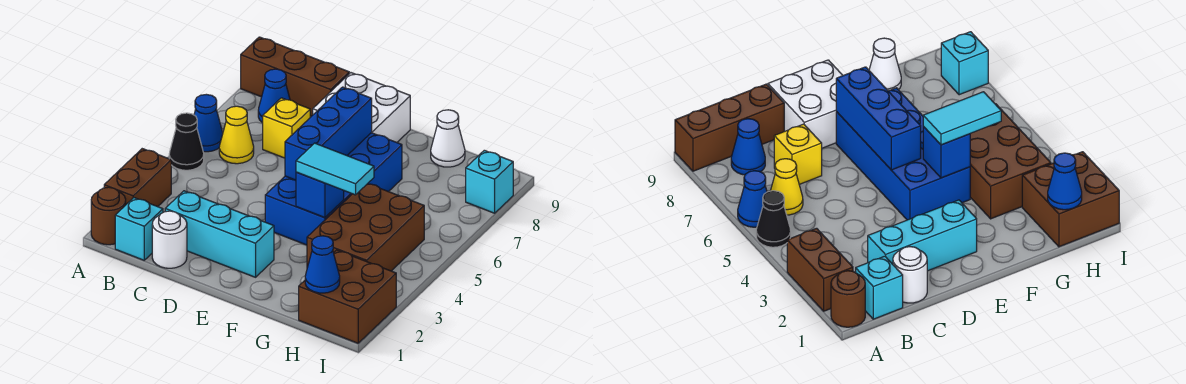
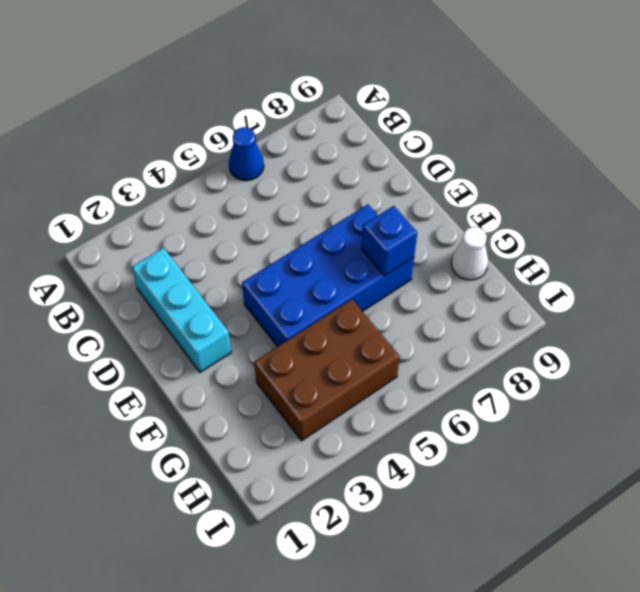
blue brick F7 level 2 -> blue brick F4 level 2
none -> brown round brick A1 level 1
none -> brown brick A2:A3 level 1
none -> black cone A5 level 1

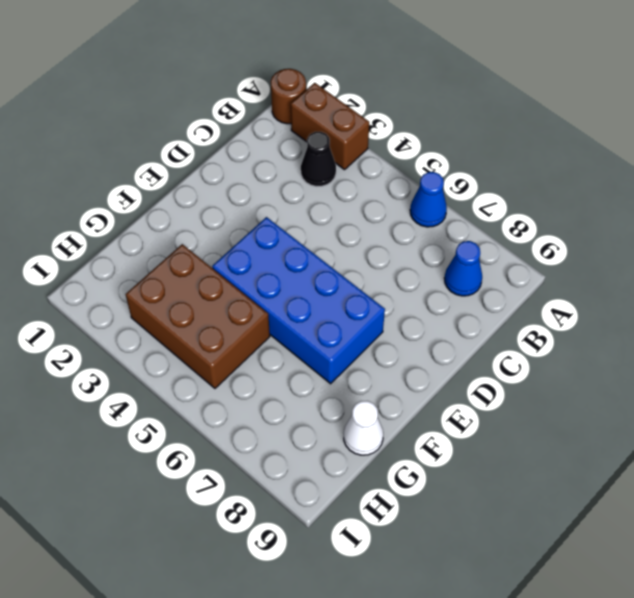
black cone B3 level 1 -> black cone A5 level 1
none -> brown brick A9:C9 level 1
none -> cyan brick B1 level 1
none -> yellow cone B6 level 1

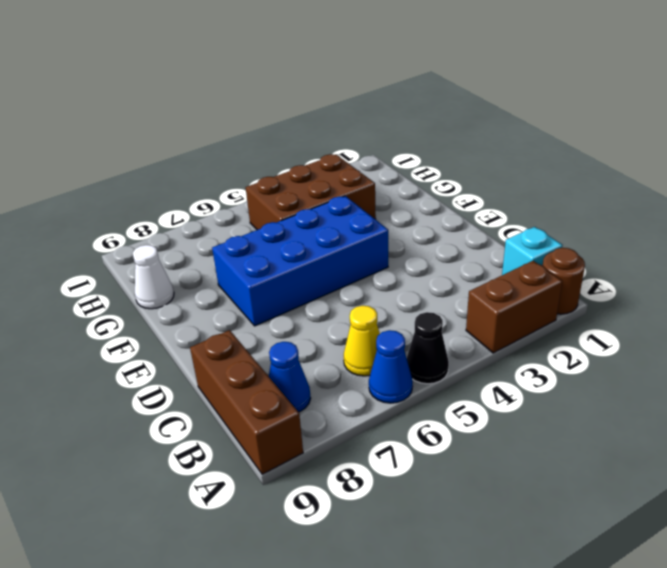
none -> white round brick C1 level 1
none -> cyan brick C2:E2 level 1
none -> yellow brick C7 level 1

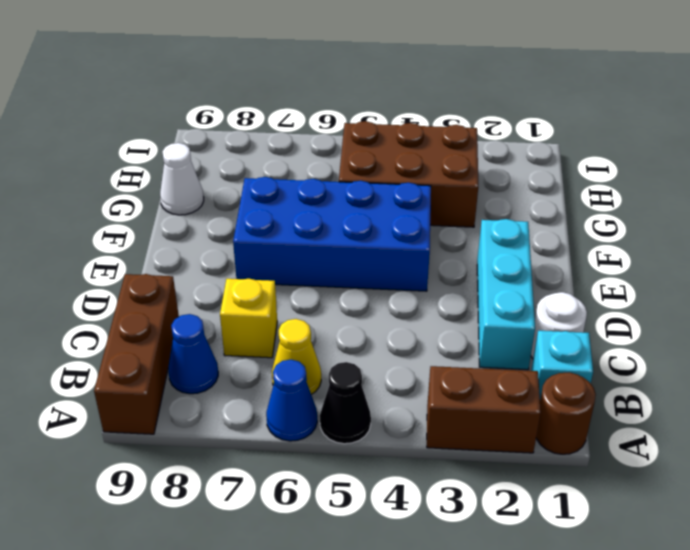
none -> white brick D8:E9 level 1
none -> brown brick H1:I2 level 1
none -> cyan brick I8 level 1

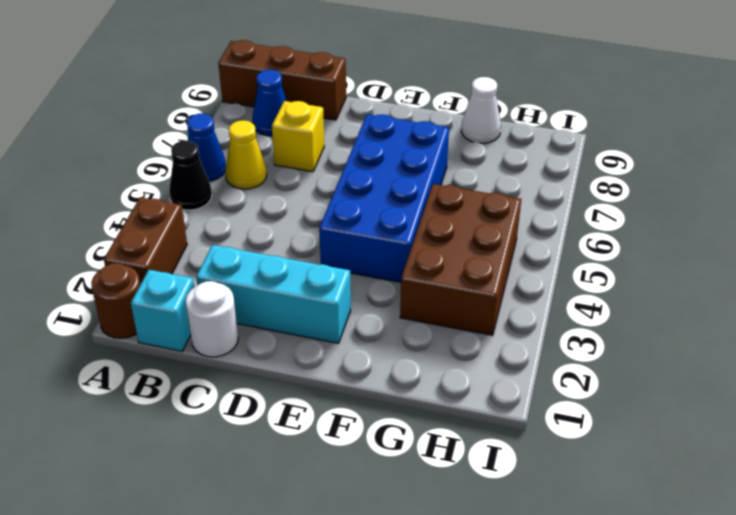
none -> white brick D8:E9 level 1
none -> brown brick H1:I2 level 1
none -> cyan brick I8 level 1

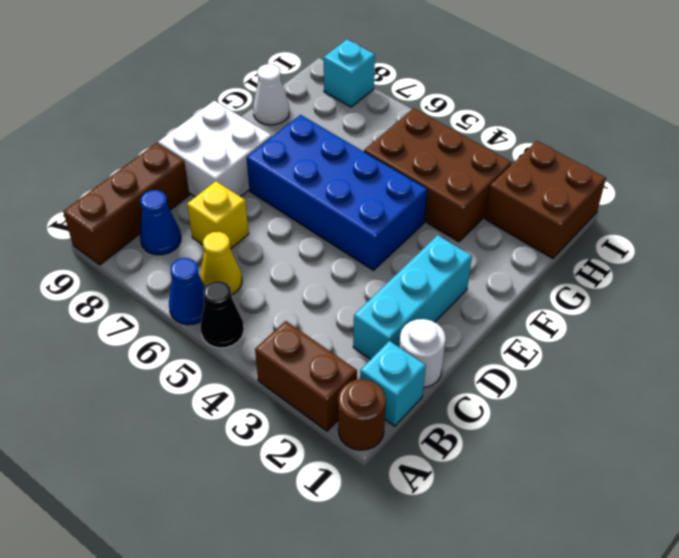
none -> blue brick E5:E7 level 2
none -> blue brick F4 level 2
none -> blue cone H1 level 2

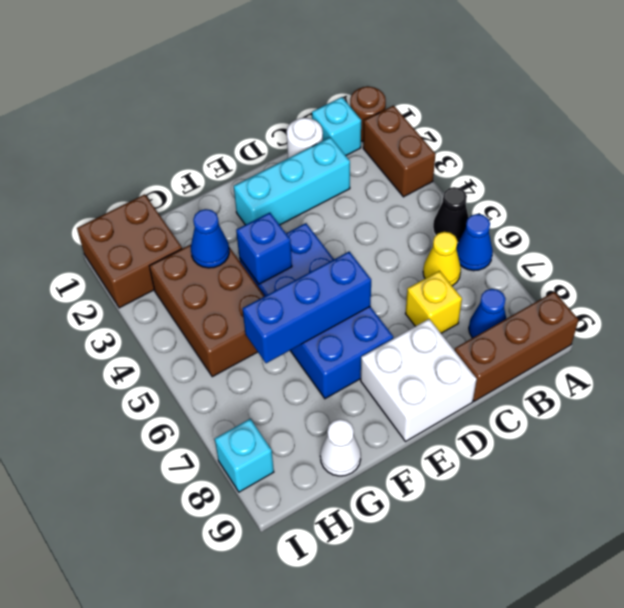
blue brick E6:G6 level 2 -> blue brick E5:E7 level 2
blue cone G3 level 2 -> blue cone H1 level 2
none -> cyan tile F4:G4 level 3

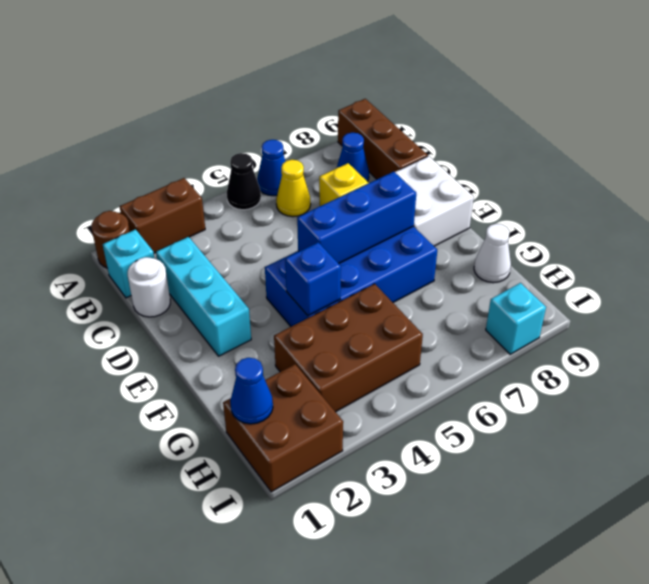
none -> cyan tile F4:G4 level 3

